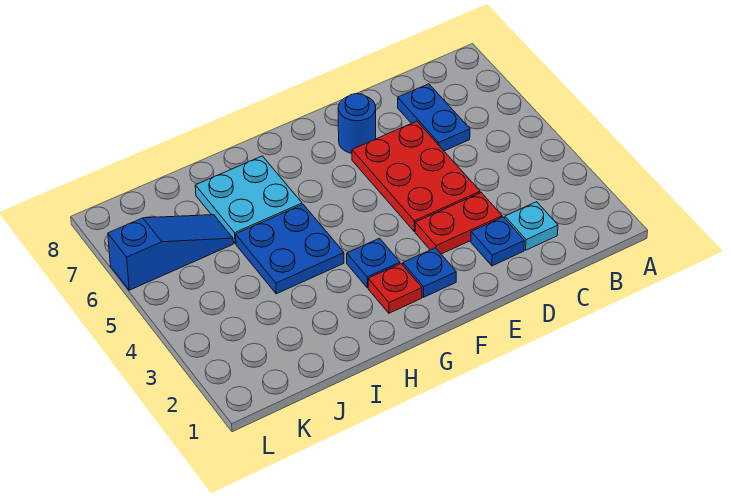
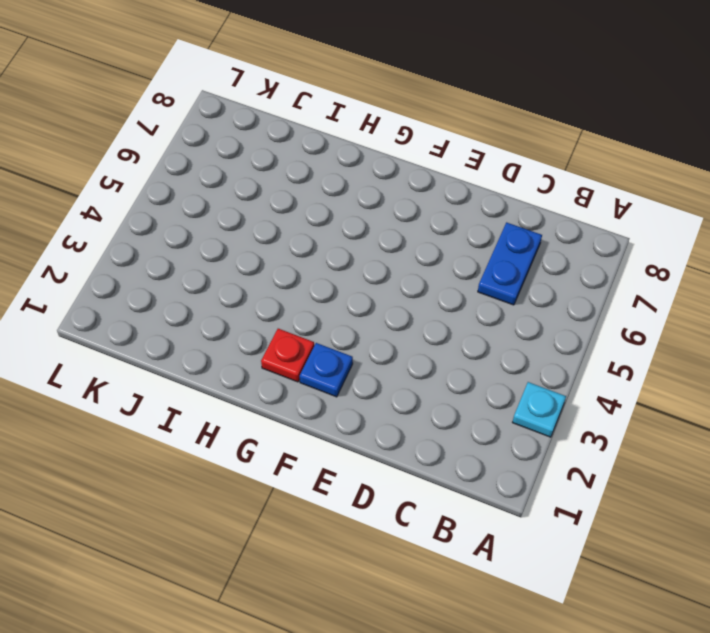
cyan plate A3 level 1 -> cyan plate C2 level 1
none -> blue plate D2 level 1
none -> red plate D3:E3 level 1
none -> red plate D4:E6 level 1

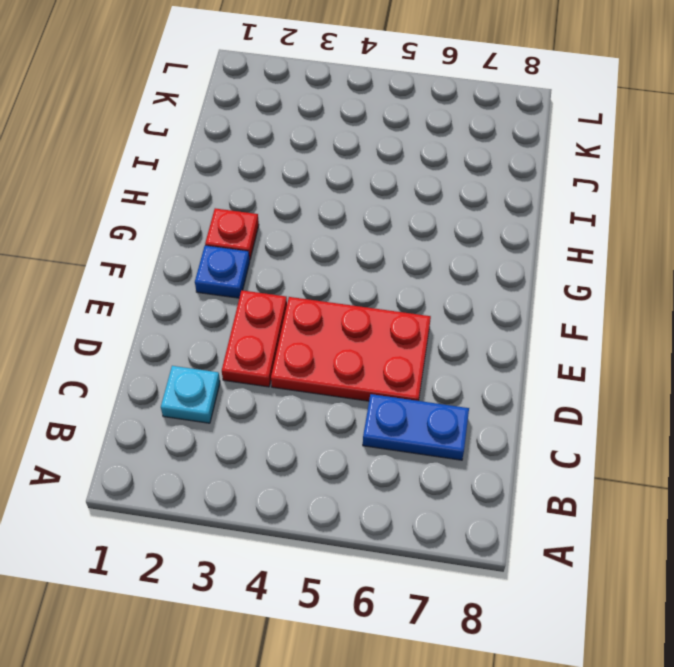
none -> blue plate D2 level 1
none -> blue round brick E7 level 1
none -> blue plate G3 level 1

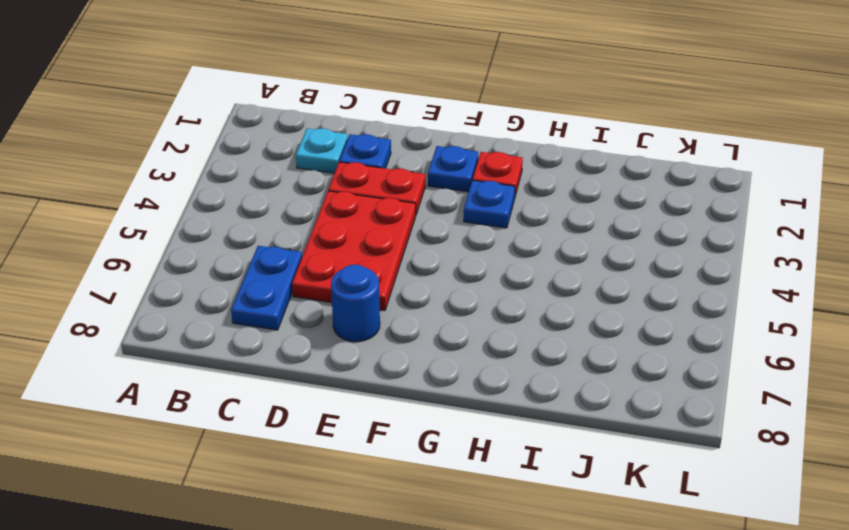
none -> blue plate H4:I5 level 1
none -> cyan plate H6:I7 level 1
none -> blue slope J6:L6 level 1 top L

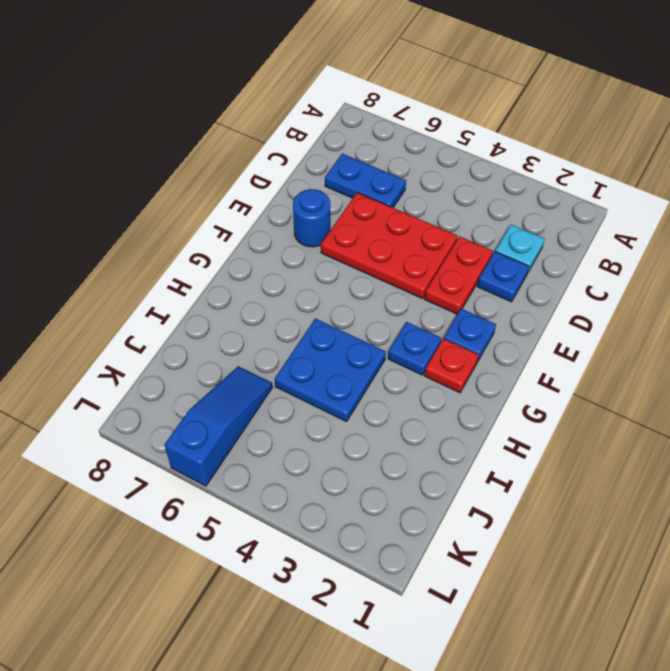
none -> cyan plate H6:I7 level 1

